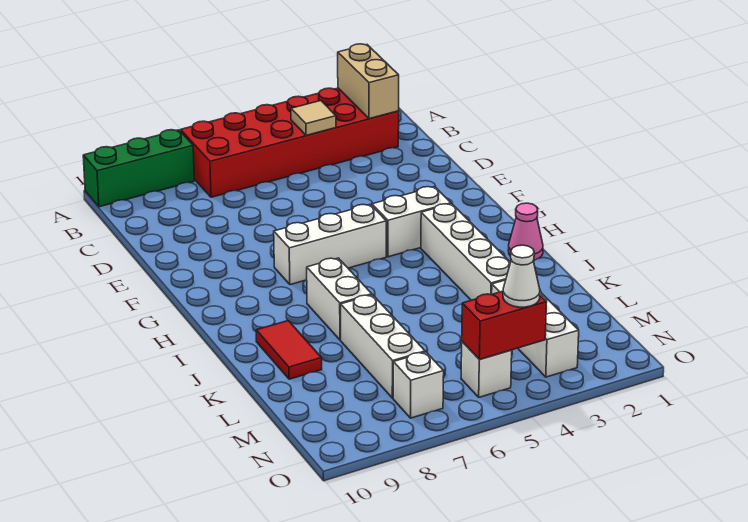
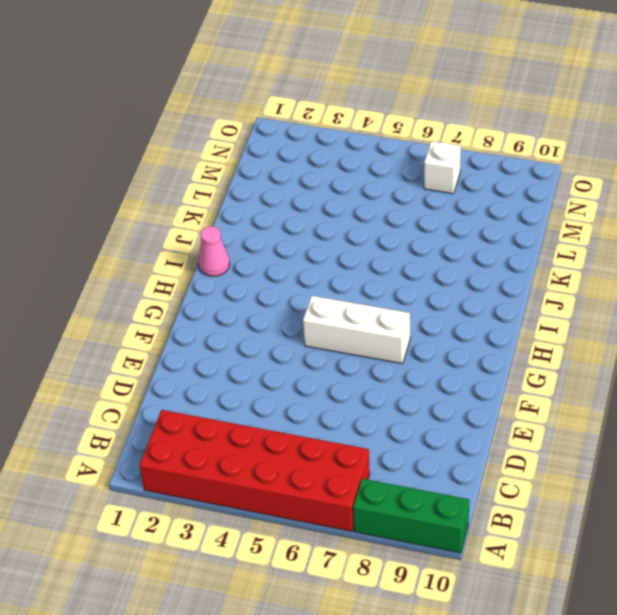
none -> white brick G3:G4 level 1
none -> white brick H3:K3 level 1
none -> white brick I7:J7 level 1

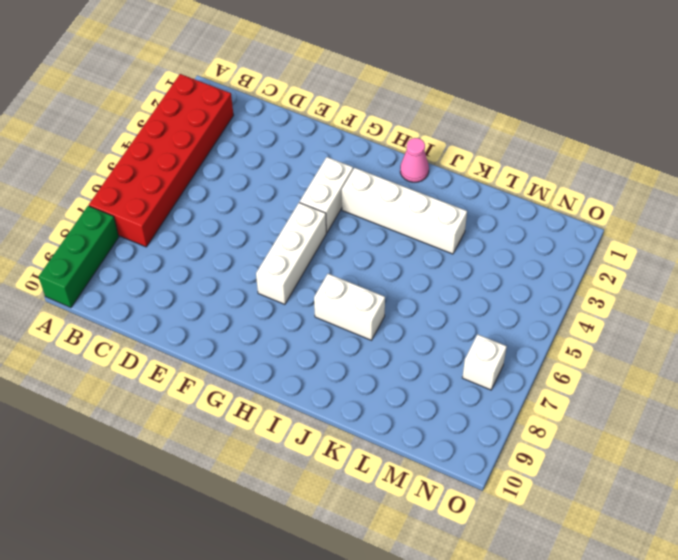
none -> red tile J9:K9 level 1
none -> white brick K7:M7 level 1
none -> white brick L3:N3 level 1

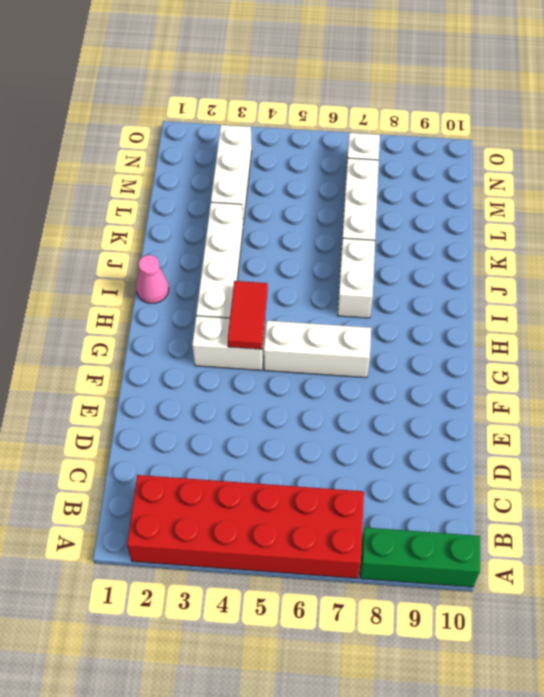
red tile G4:H4 level 2 -> red tile J9:K9 level 1
none -> white brick N5 level 1
none -> tan brick A2:B2 level 2
none -> tan tile B4 level 2

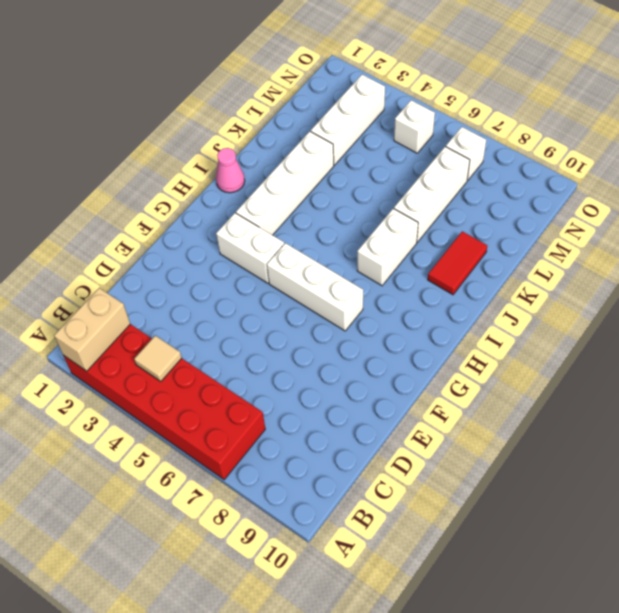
none -> green brick A8:A10 level 1
none -> red brick N4:N5 level 2
none -> white cone N4 level 3

